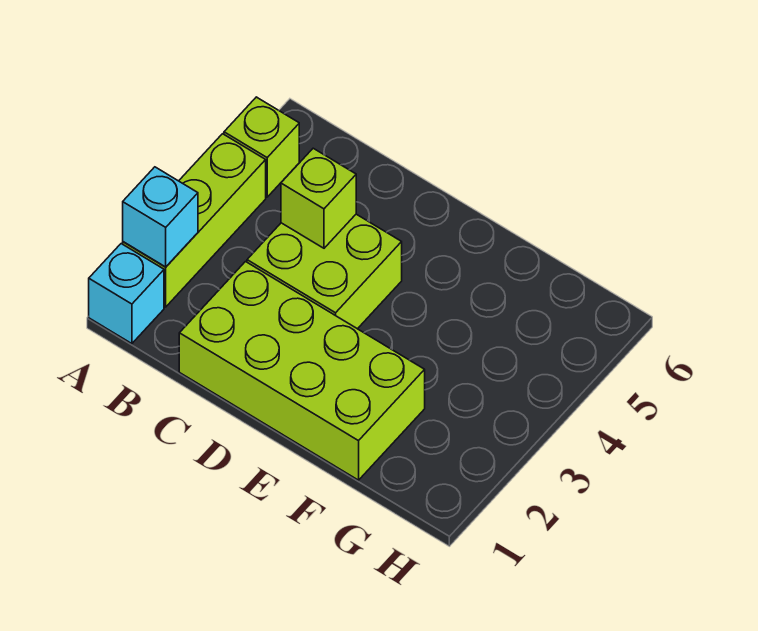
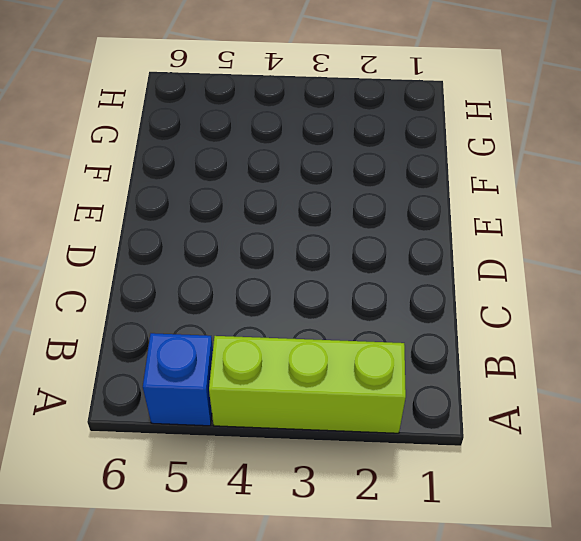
blue brick A5 level 1 -> lime brick A5 level 1
none -> cyan brick A1 level 1
none -> lime brick C1:F2 level 1

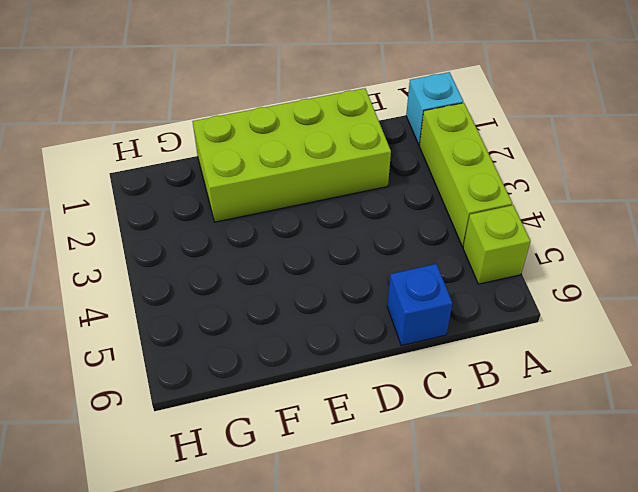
blue brick C6 level 1 -> none
none -> lime brick C3:D4 level 1
none -> cyan brick A2 level 2

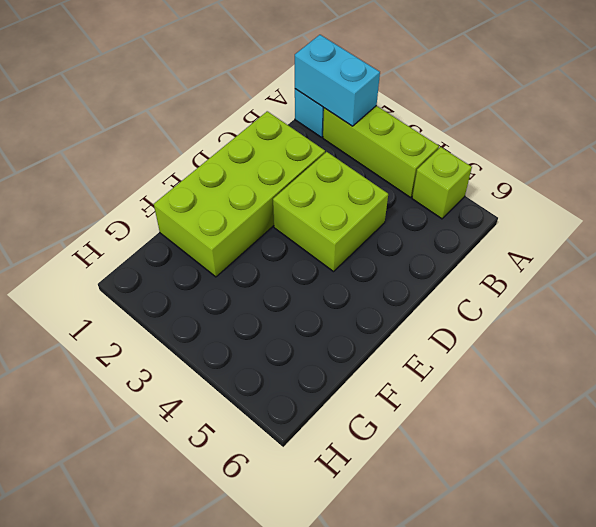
cyan brick A1:A2 level 2 -> cyan brick A2 level 2
none -> lime brick C4 level 2

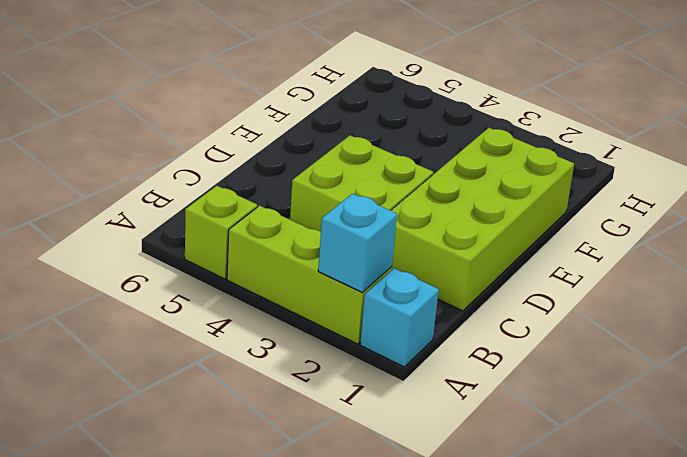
none -> lime brick C4 level 2

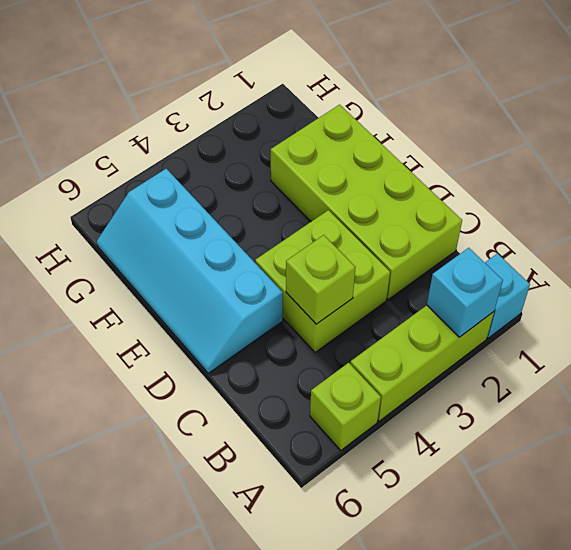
cyan slope D5:G6 level 1 top 5 -> none

